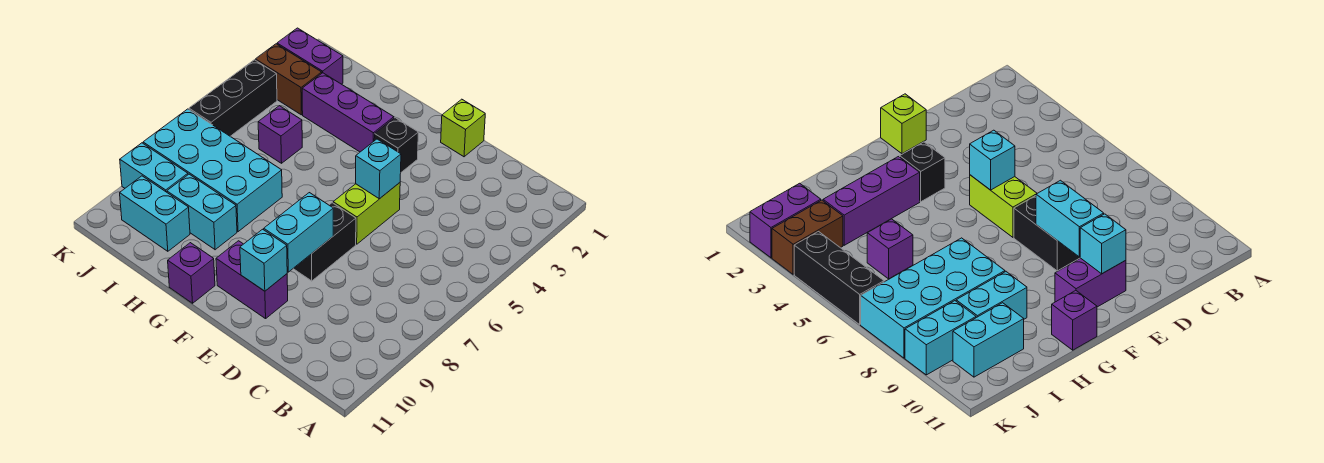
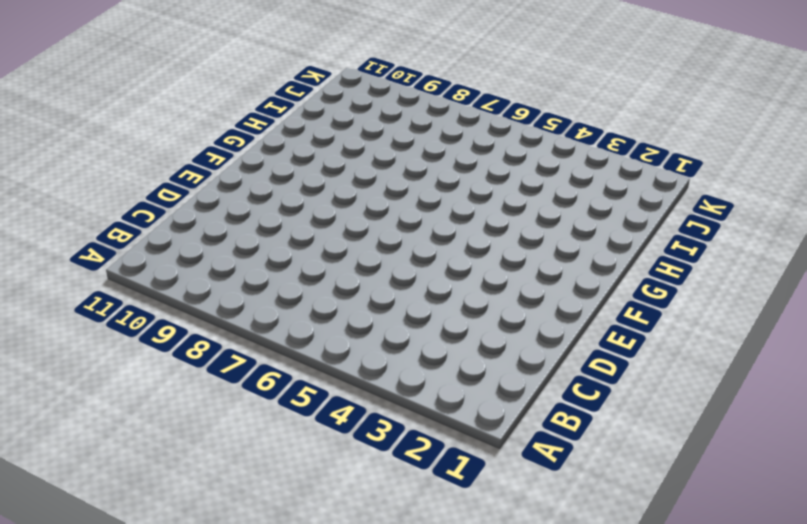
none -> lime brick E1 level 1
none -> lime brick E5:E6 level 1
none -> black brick E7:E8 level 1

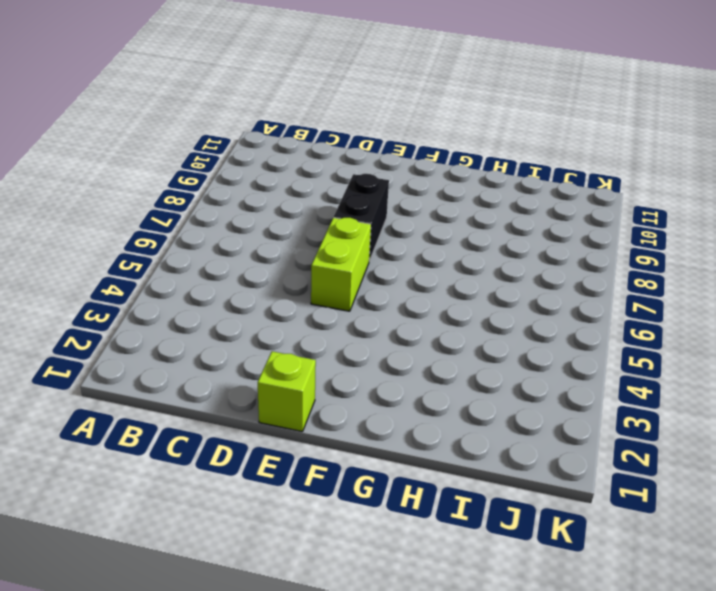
none -> purple brick E10:F10 level 1
none -> black brick F3 level 1
none -> purple brick G3:I3 level 1

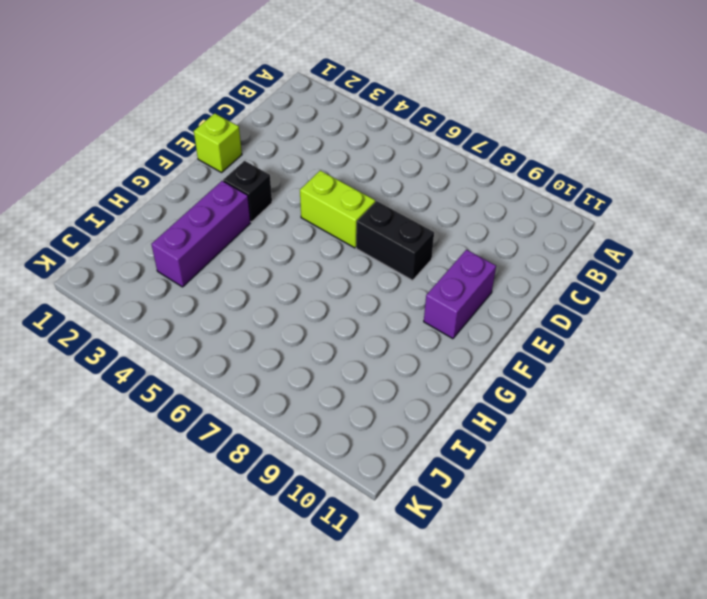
none -> purple brick G11 level 1
none -> cyan brick H7:K8 level 1
none -> cyan brick H9:I9 level 1

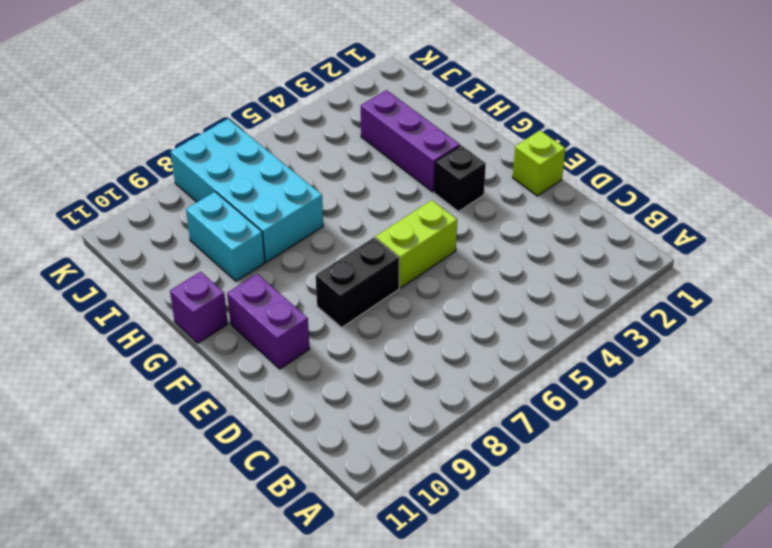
none -> purple brick I5 level 1
none -> cyan brick I10:J10 level 1
none -> purple brick J2:K2 level 1

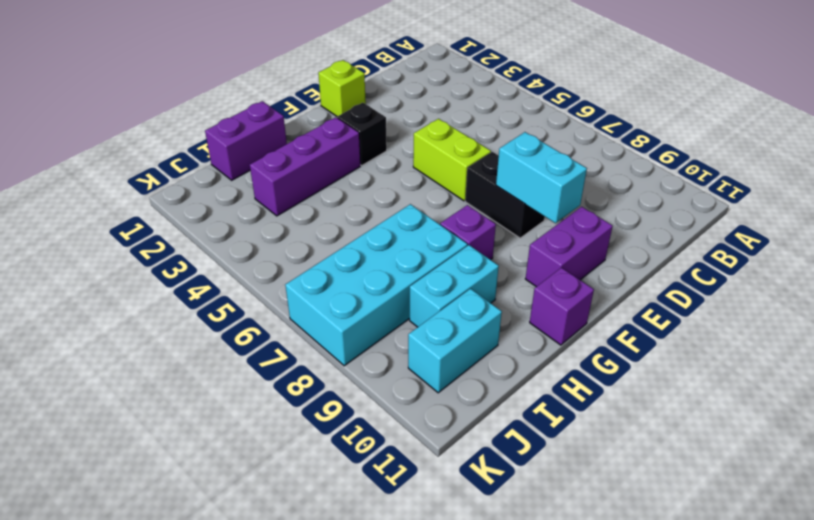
purple brick G8 level 1 -> purple brick I5 level 1
purple brick H1:I1 level 1 -> purple brick J2:K2 level 1
none -> brown brick J3:K3 level 1
none -> cyan brick J9:K9 level 1
none -> black brick K4:K6 level 1

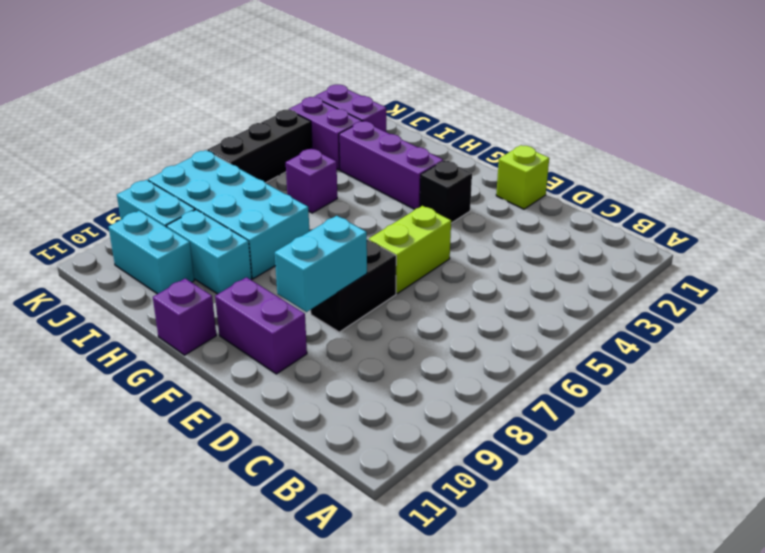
purple brick J3:K3 level 1 -> brown brick J3:K3 level 1
none -> cyan brick E5 level 2
none -> cyan brick E10 level 2

